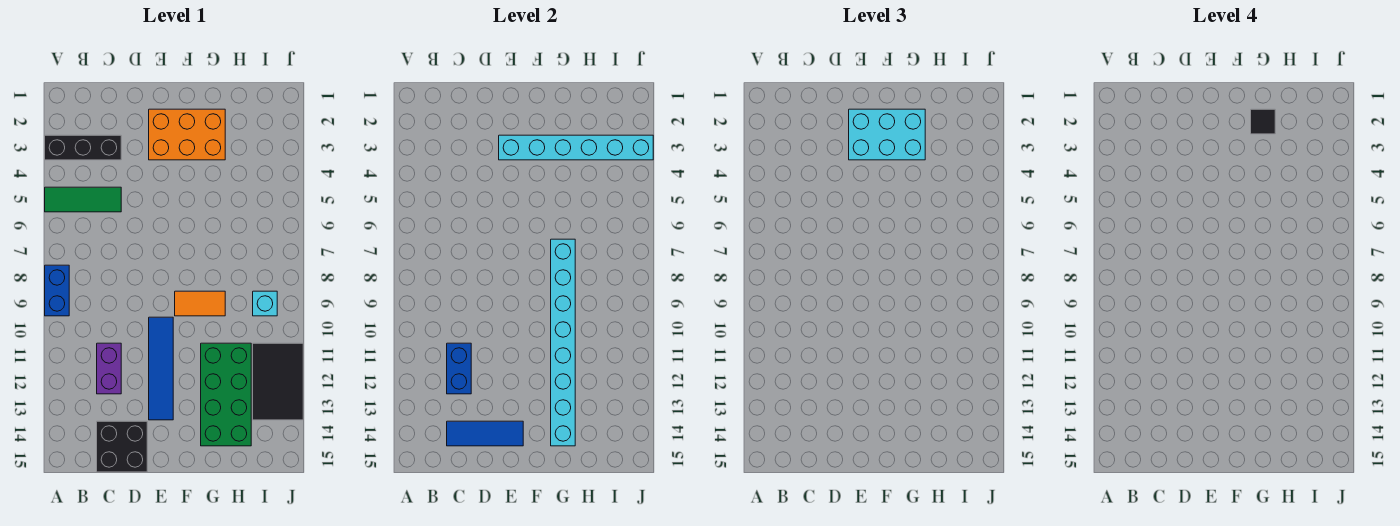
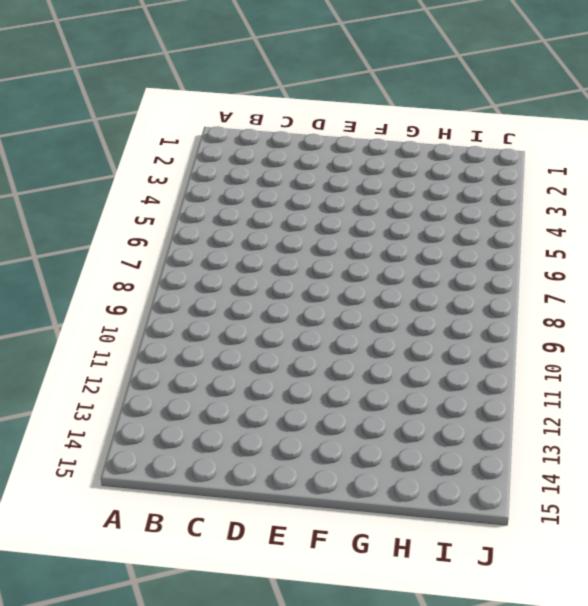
none -> black brick A3:C3 level 1
none -> green tile A5:C5 level 1
none -> blue brick A8:A9 level 1

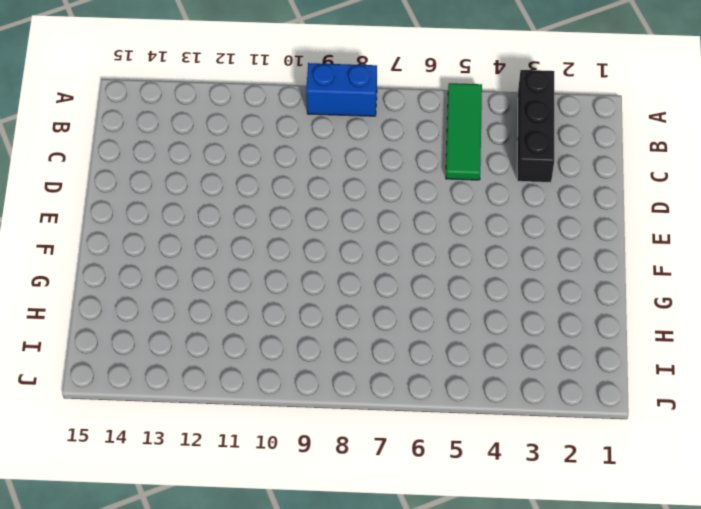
none -> purple brick C11:C12 level 1
none -> black brick C14:D15 level 1
none -> orange brick E2:G3 level 1

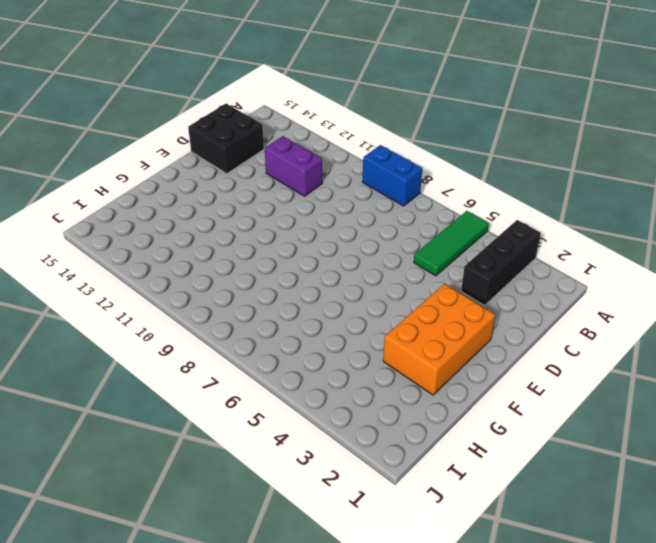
none -> blue tile E10:E13 level 1
none -> orange tile F9:G9 level 1
none -> green brick G11:H14 level 1

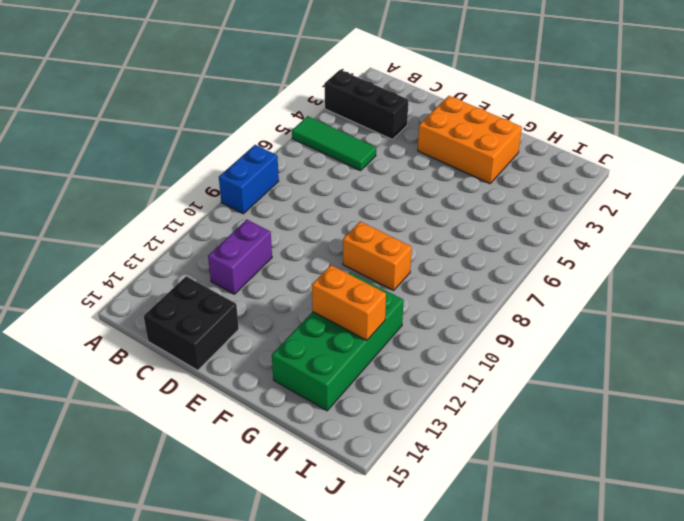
orange brick F9:G9 level 1 -> orange tile F9:G9 level 1
orange brick G12:H12 level 2 -> cyan brick G7:G14 level 2
none -> blue tile E10:E13 level 1
none -> cyan brick I9 level 1
none -> black tile I11:J13 level 1

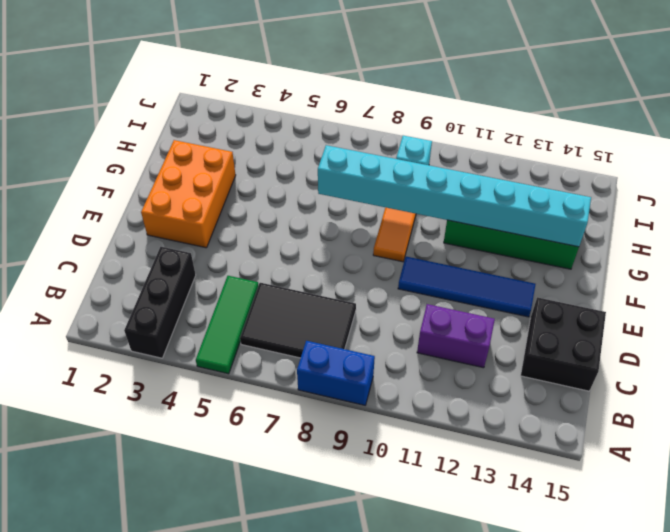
black tile B6:C8 level 1 -> black tile I11:J13 level 1
none -> blue brick C11:C12 level 2
none -> blue tile C14:E14 level 2
none -> cyan brick E3:J3 level 2

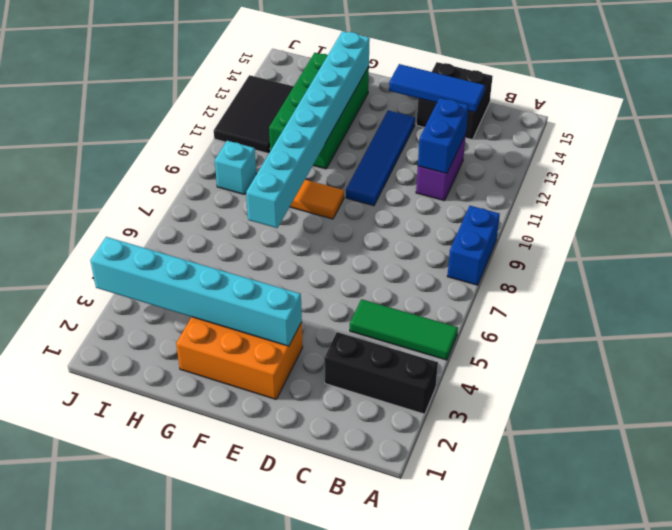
none -> cyan brick E2:G3 level 3
none -> black tile G2 level 4

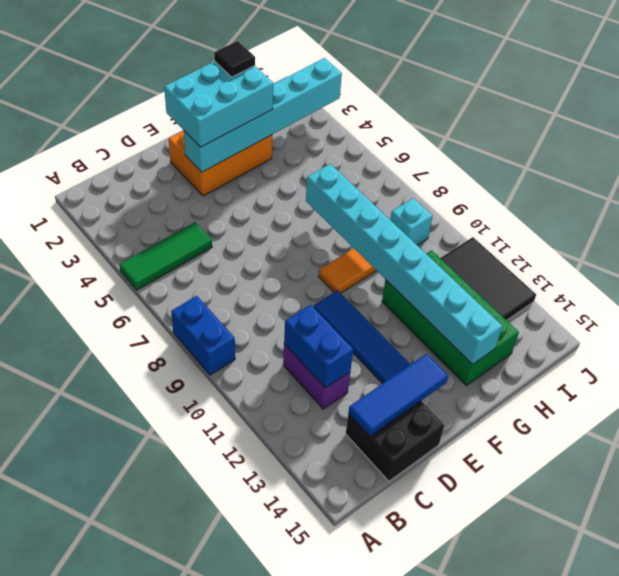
none -> black brick A3:C3 level 1

